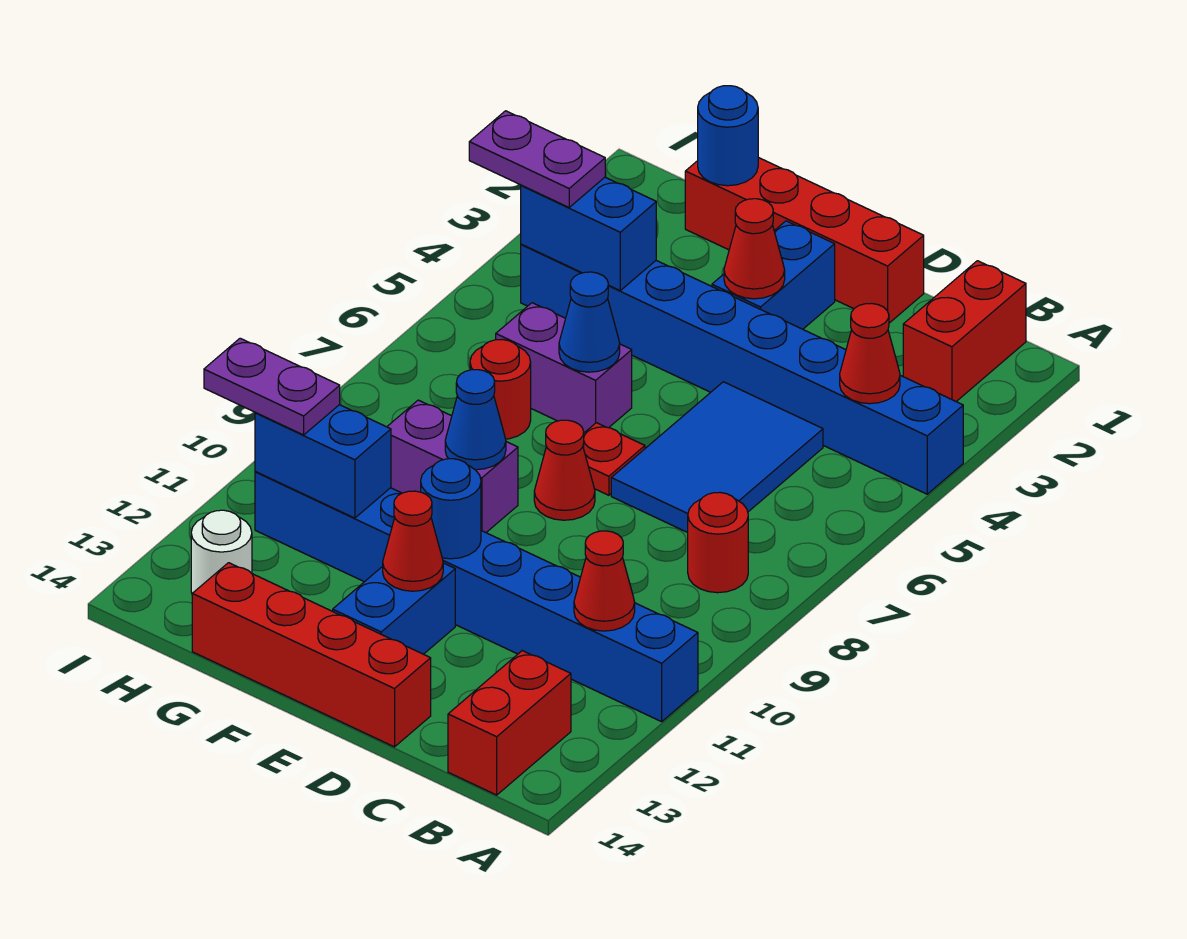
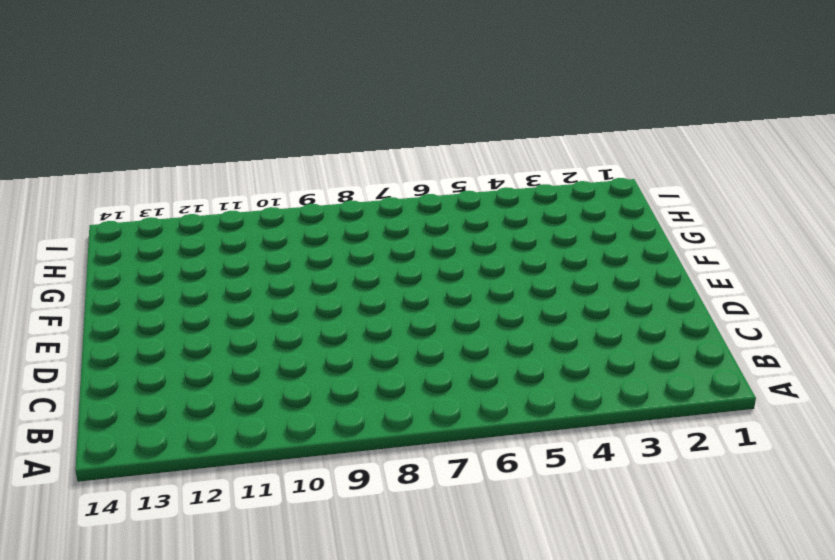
none -> blue brick A4:H4 level 1
none -> blue brick A11:H11 level 1
none -> red brick B1:B2 level 1

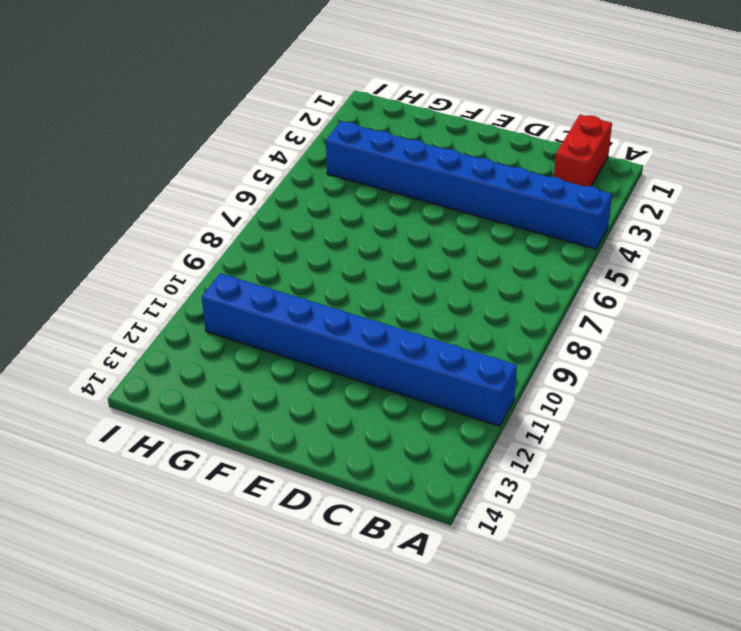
none -> red round brick B8 level 1
none -> red brick B13:B14 level 1
none -> blue tile C5:D7 level 1

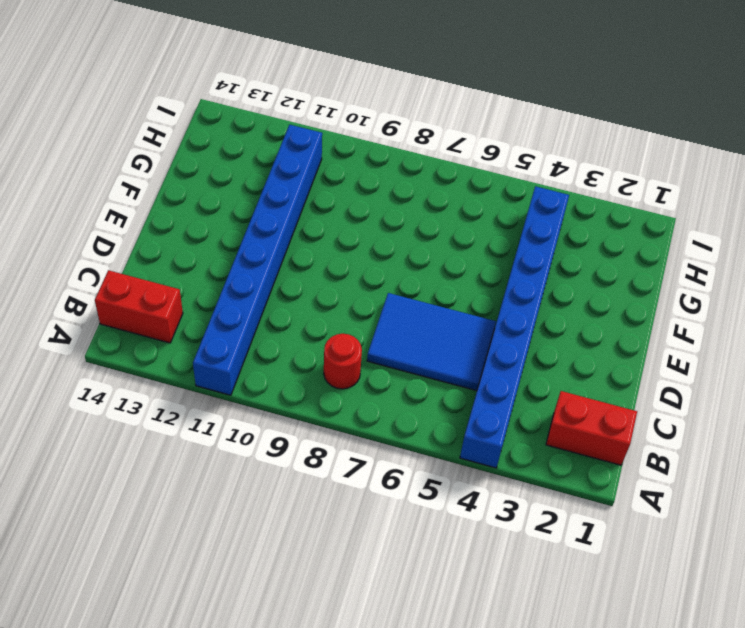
none -> red brick D1:G1 level 1
none -> red brick D14:G14 level 1
none -> blue brick E2:E3 level 1

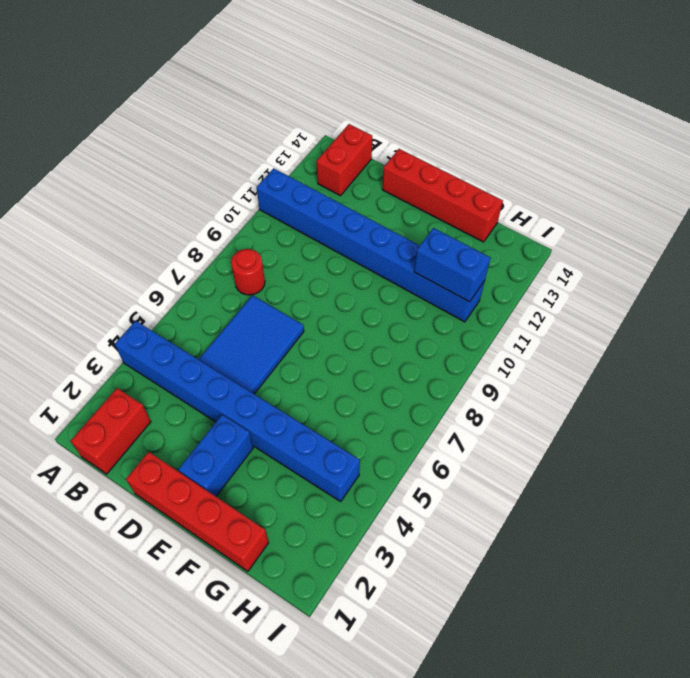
none -> red plate E7 level 1
none -> red cone E8 level 1
none -> blue brick E12:E13 level 1

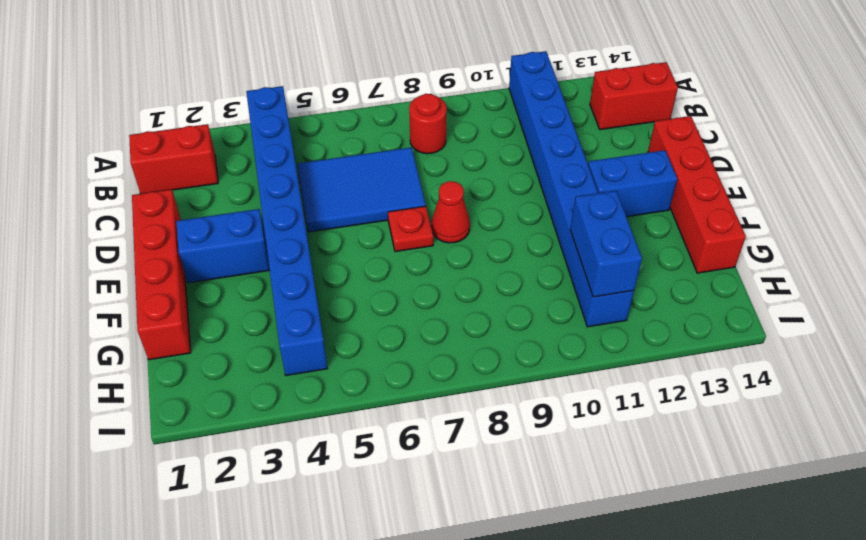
none -> purple brick F6:G6 level 1
none -> purple brick F9:G9 level 1
none -> red round brick G7 level 1

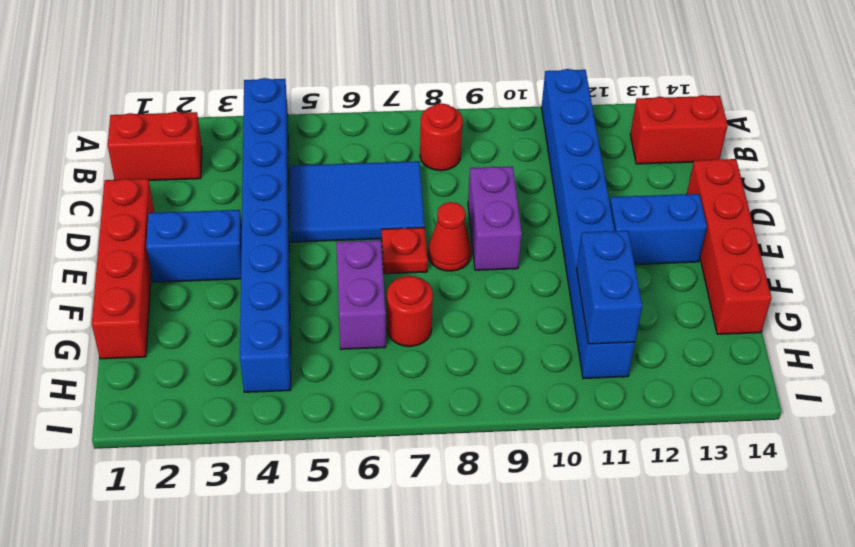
purple brick D9:E9 level 1 -> purple brick F9:G9 level 1
none -> white round brick H13 level 1
none -> red cone B4 level 2
none -> red cone B11 level 2

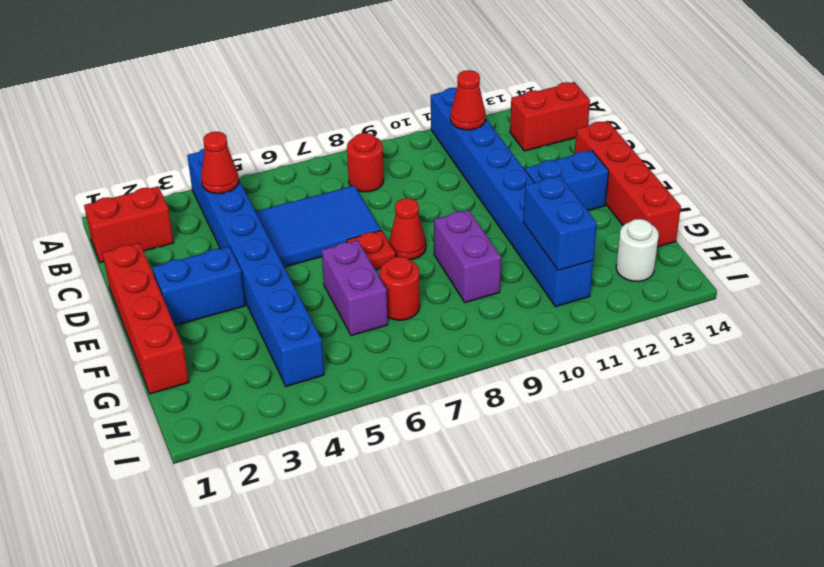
none -> red cone E3 level 2
none -> blue round brick E11 level 2
none -> red cone E12 level 2

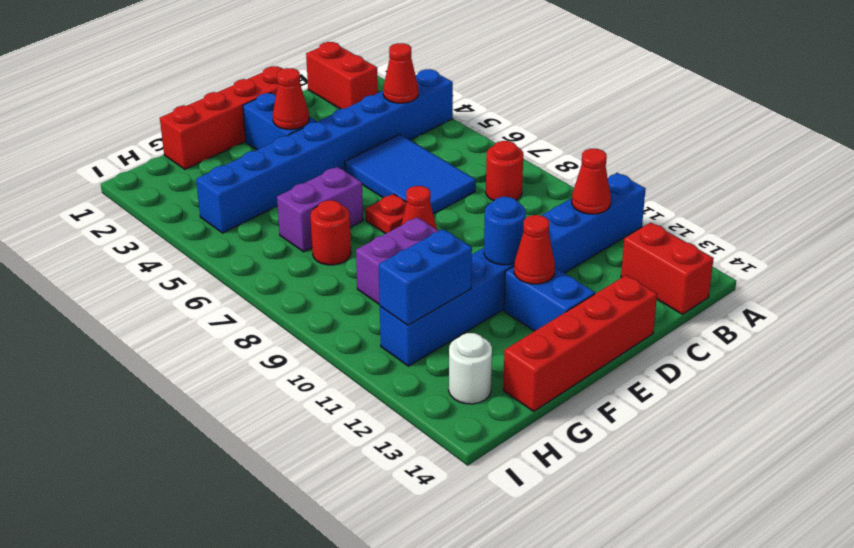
none -> blue cone F6 level 2
none -> blue cone F9 level 2
none -> blue round brick G1 level 2

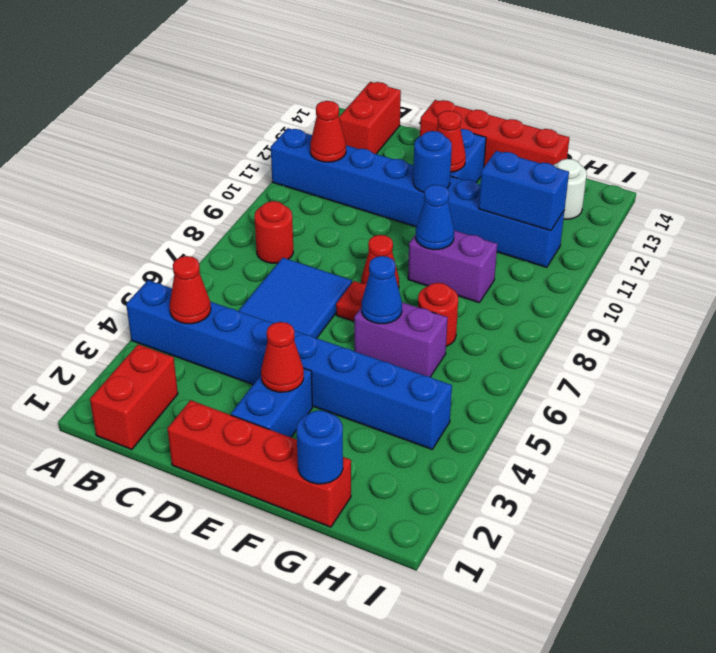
none -> blue brick G4:H4 level 2
none -> purple plate H4:I4 level 3
none -> purple plate H11:I11 level 3

